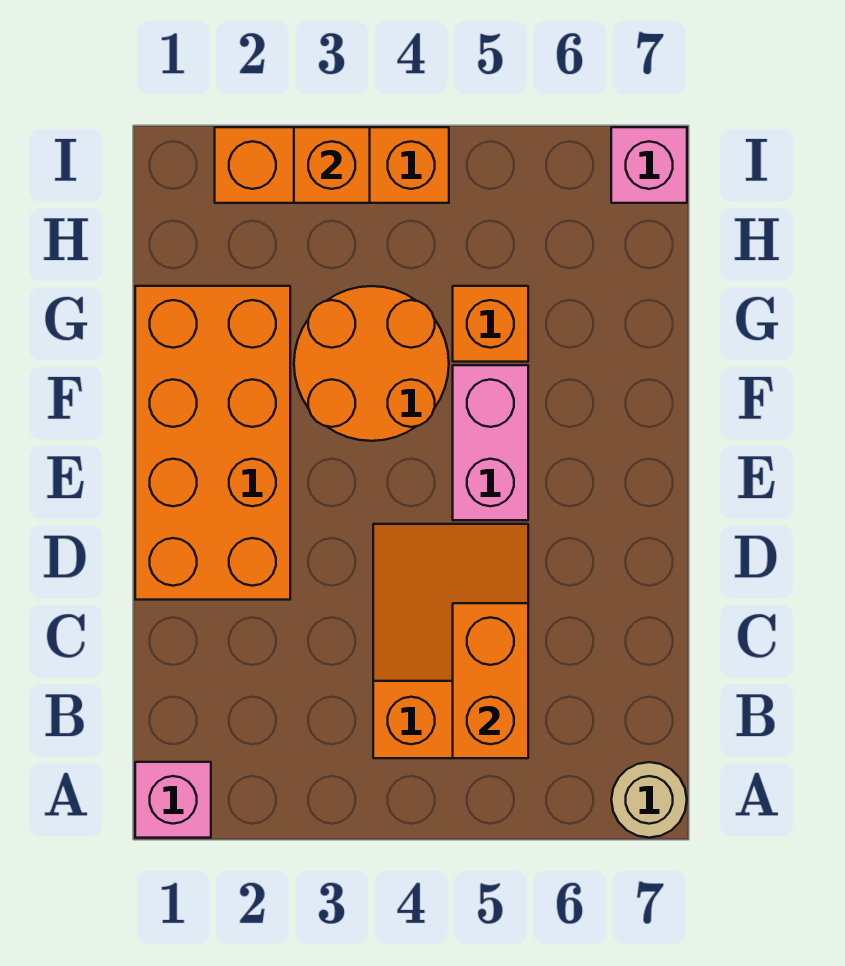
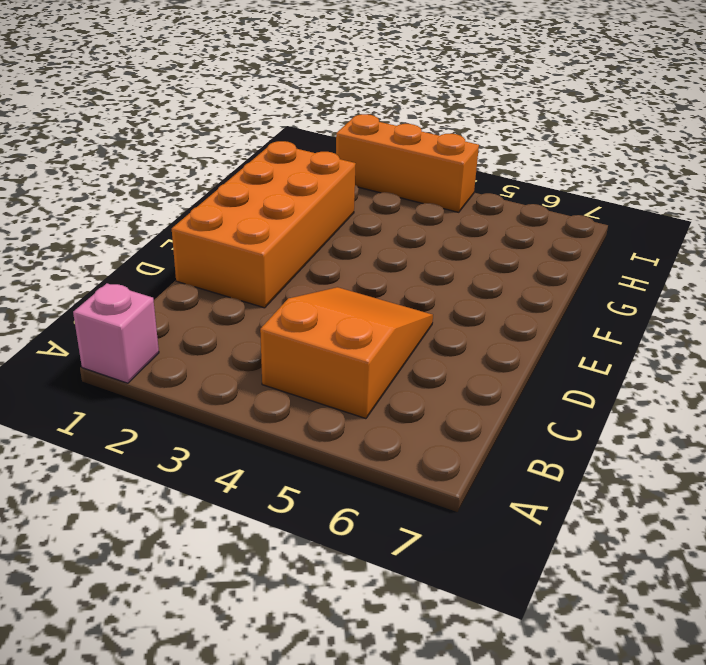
none -> tan round brick A7 level 1
none -> pink brick E5:F5 level 1

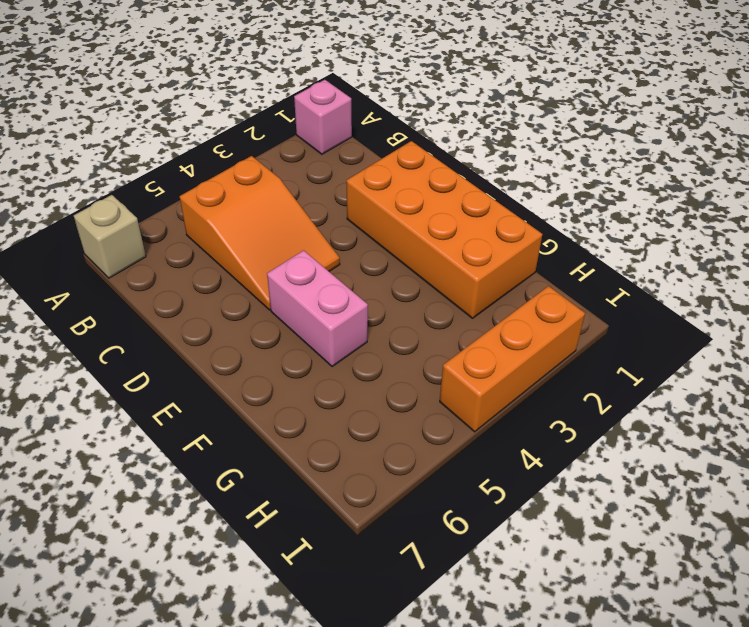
tan brick A7 level 1 -> tan round brick A7 level 1
none -> orange round brick F3:G4 level 1
none -> orange brick G5 level 1

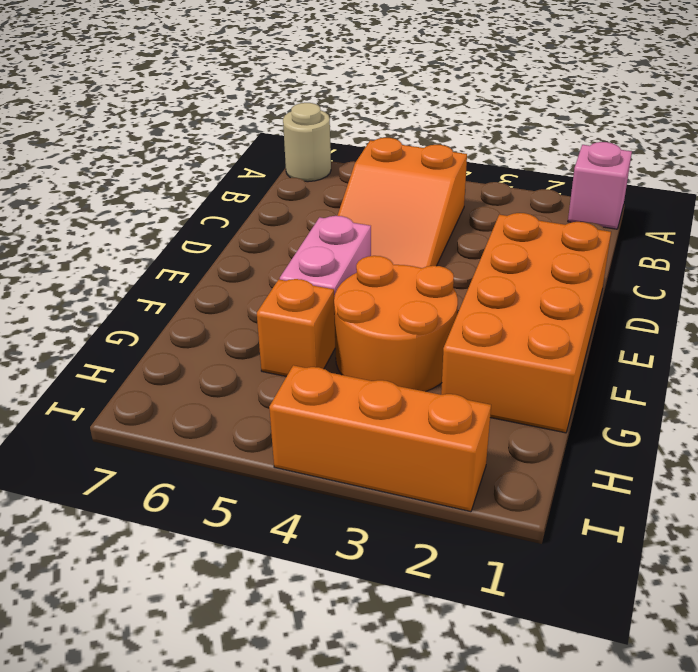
none -> pink brick I7 level 1
none -> orange brick B5:C5 level 2

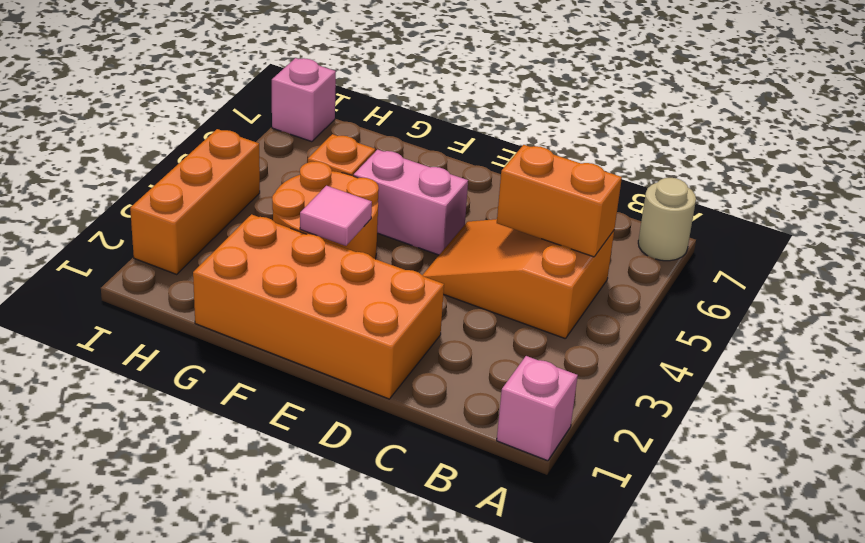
pink tile F3 level 2 -> none
none -> orange brick I3 level 2

